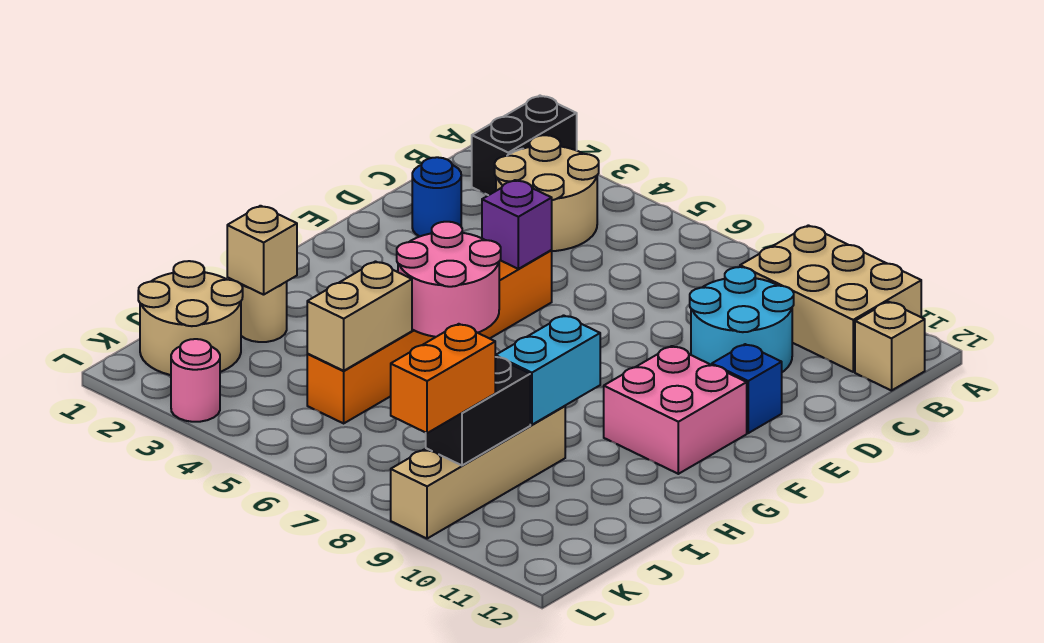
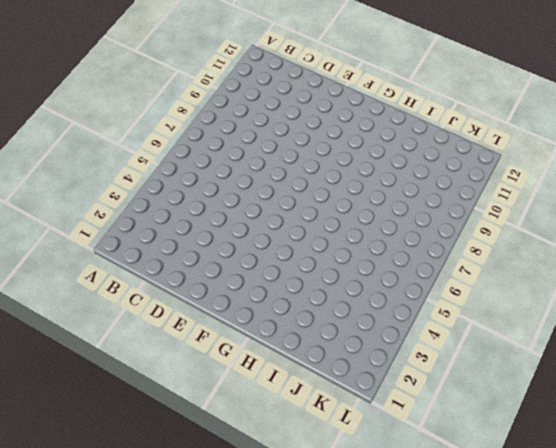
none -> black brick A2:B2 level 1
none -> tan brick A9:B11 level 1
none -> tan round brick B3:C4 level 1

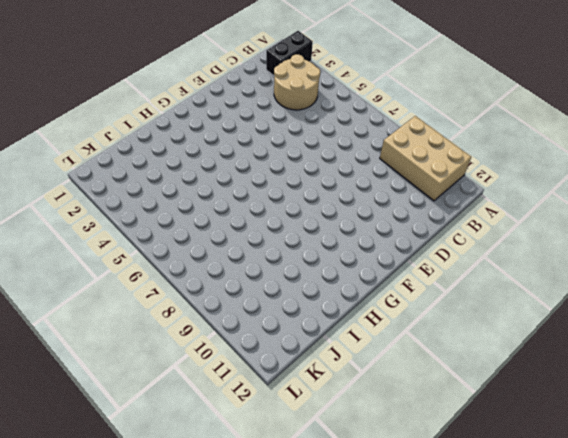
none -> tan brick B12 level 1
none -> cyan round brick C9:D10 level 1
none -> blue round brick D2 level 1

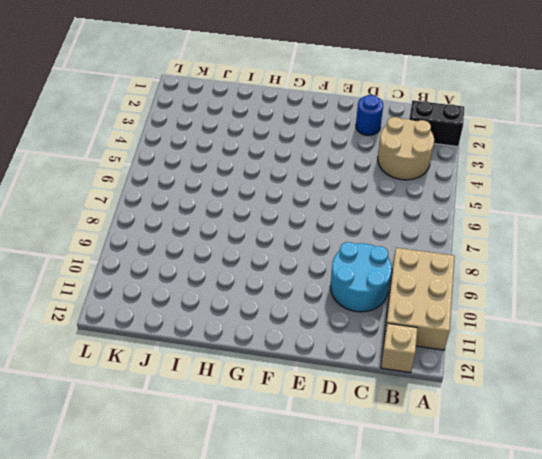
none -> orange brick E5:J5 level 1
none -> blue brick E11 level 1
none -> pink brick F10:G11 level 1

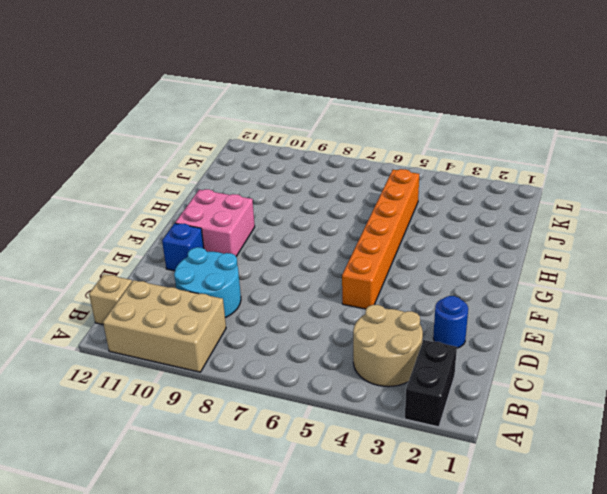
none -> tan round brick I2 level 1
none -> tan brick I9:L9 level 1
none -> tan round brick J1:K2 level 1

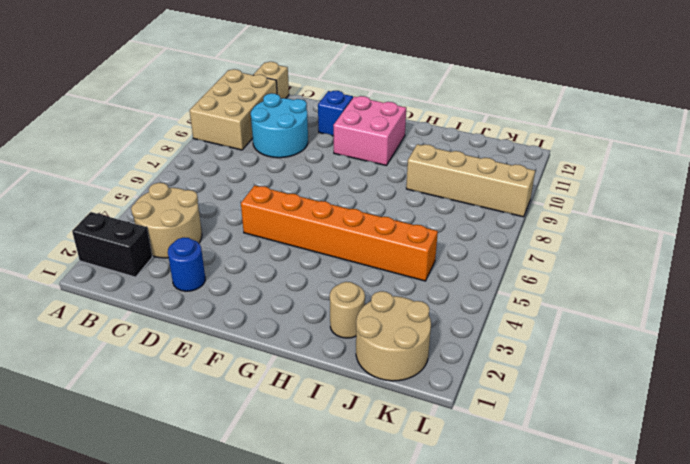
none -> pink round brick L3 level 1
none -> purple brick E5 level 2
none -> pink round brick G5:H6 level 2

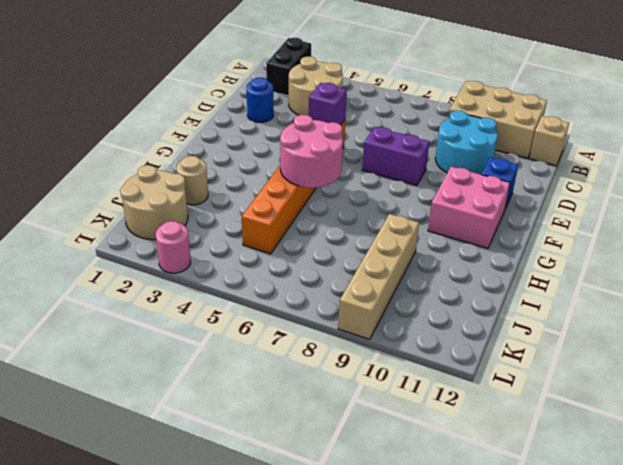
purple brick E7:E8 level 1 -> none
none -> cyan brick H9:I9 level 2
none -> tan brick I2 level 2
none -> tan brick I5:J5 level 2

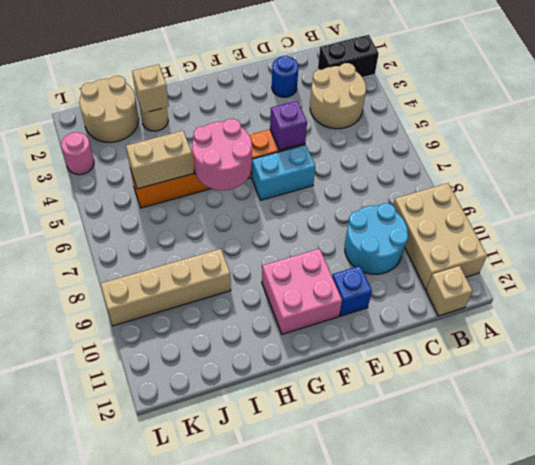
cyan brick E6:F6 level 1 -> cyan brick H9:I9 level 2
none -> black brick J9:K9 level 2
none -> orange brick K9:L9 level 3

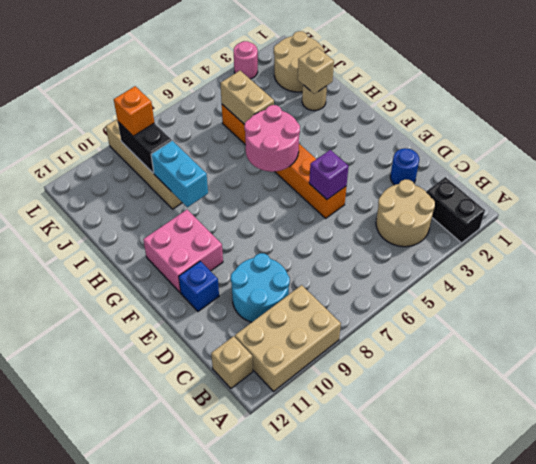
orange brick K9 level 3 -> orange brick K9:L9 level 3

